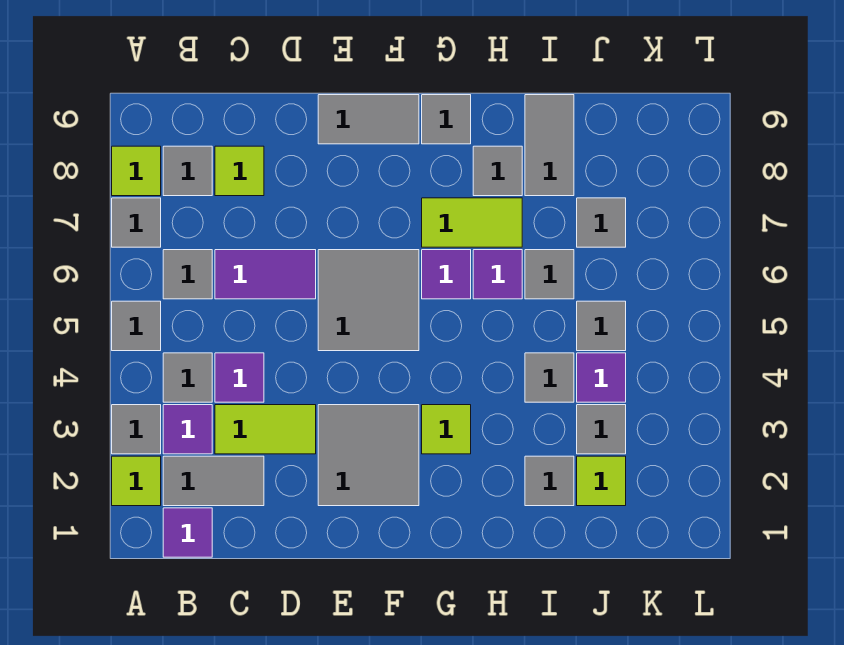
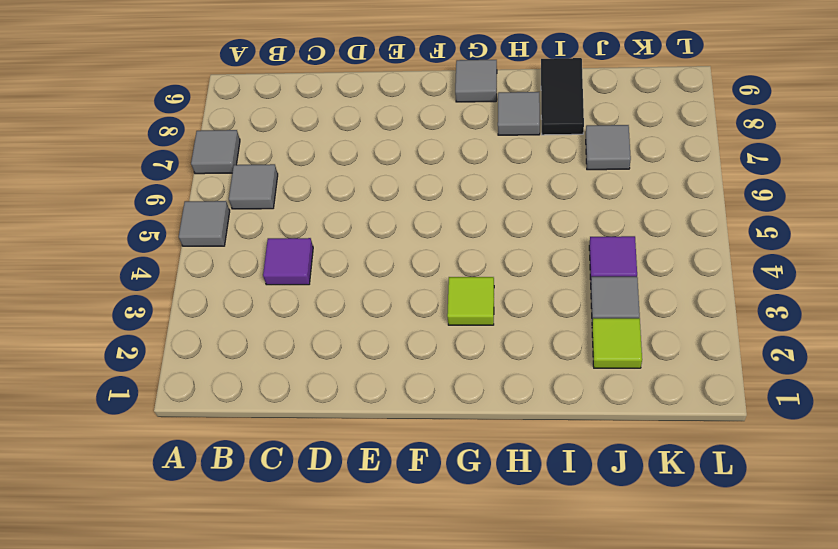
black tile I8:I9 level 1 -> grey tile I8:I9 level 1
none -> lime tile A2 level 1
none -> grey tile A3 level 1
none -> lime tile A8 level 1
none -> purple tile B1 level 1

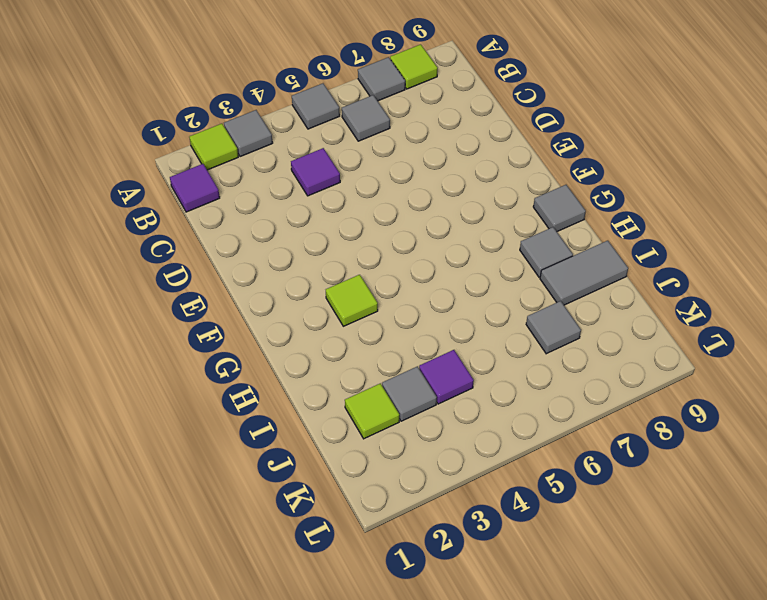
none -> grey tile B2:C2 level 1
none -> purple tile B3 level 1
none -> grey tile B4 level 1
none -> grey tile B8 level 1

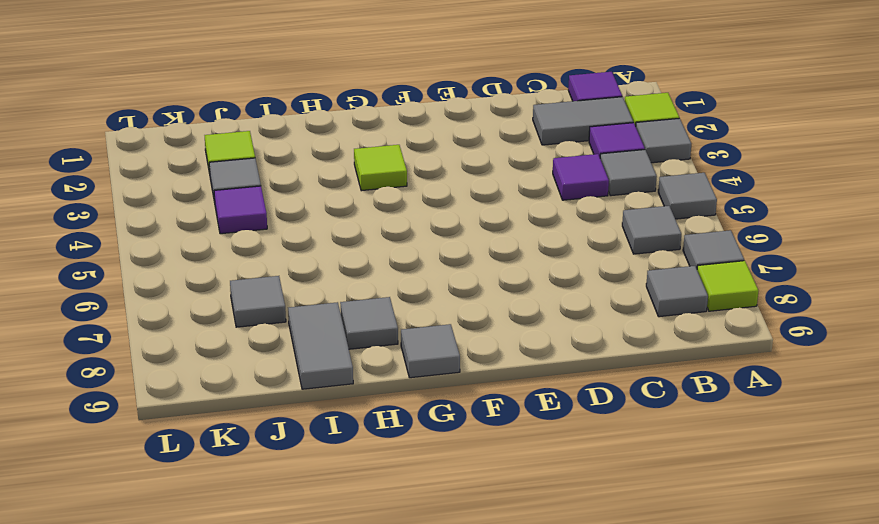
none -> lime tile C3:D3 level 1
none -> purple tile C6:D6 level 1
none -> lime tile C8 level 1
none -> grey tile E2:F3 level 1

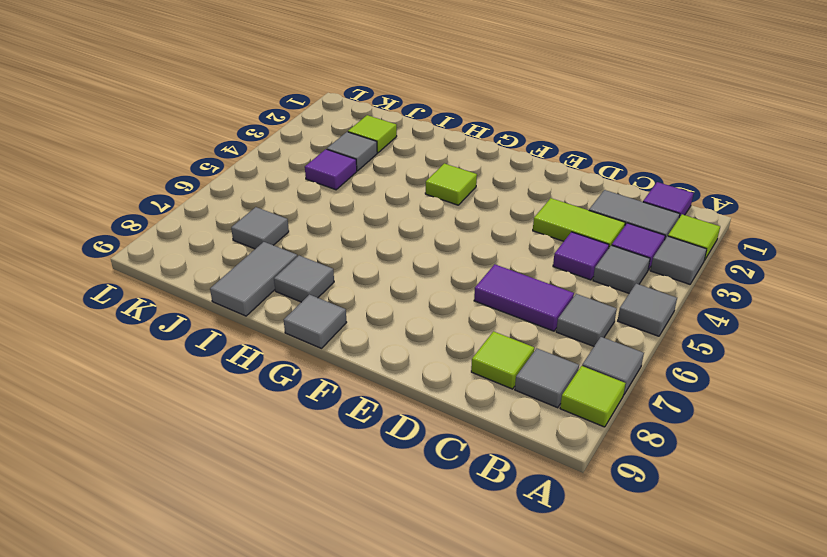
none -> grey tile E2:F3 level 1
none -> grey tile E5:F6 level 1
none -> grey tile E9:F9 level 1
none -> purple tile G6 level 1

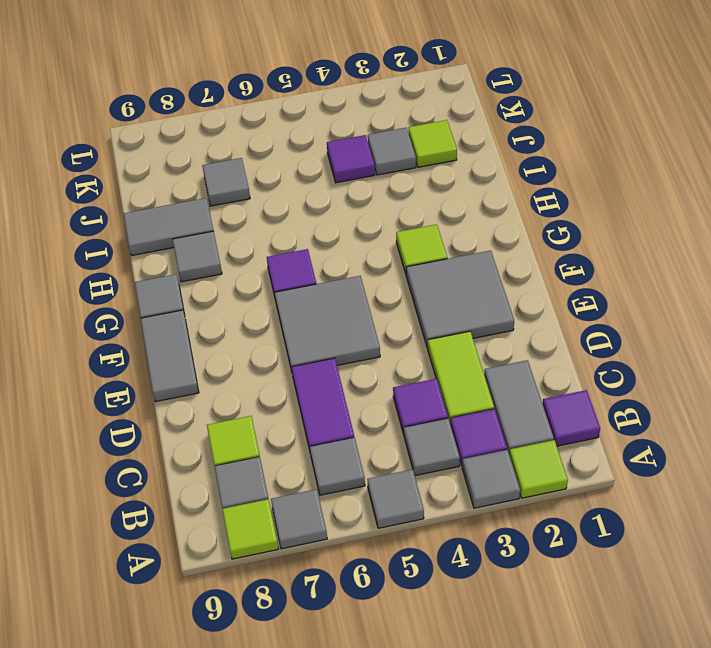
none -> lime tile G7:H7 level 1
none -> purple tile H6 level 1
none -> grey tile I2 level 1
none -> grey tile I4 level 1

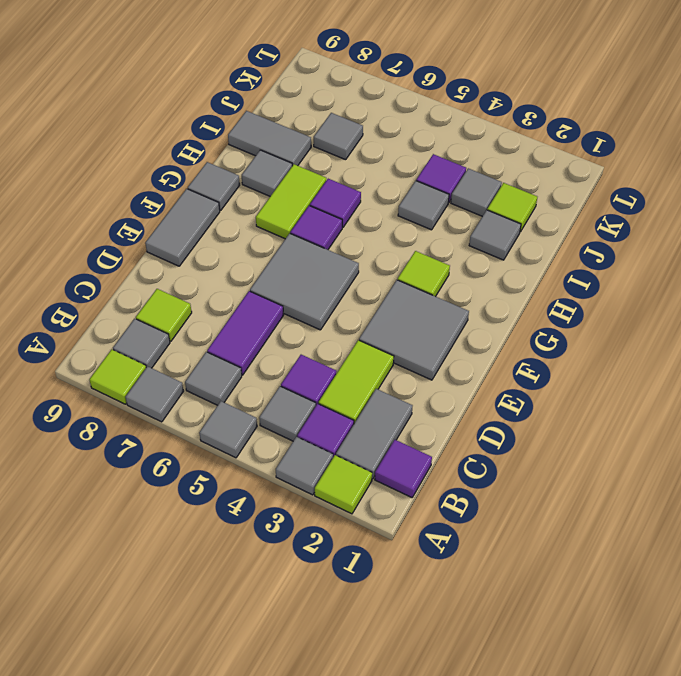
none -> grey tile I6 level 1
none -> grey tile J5 level 1

